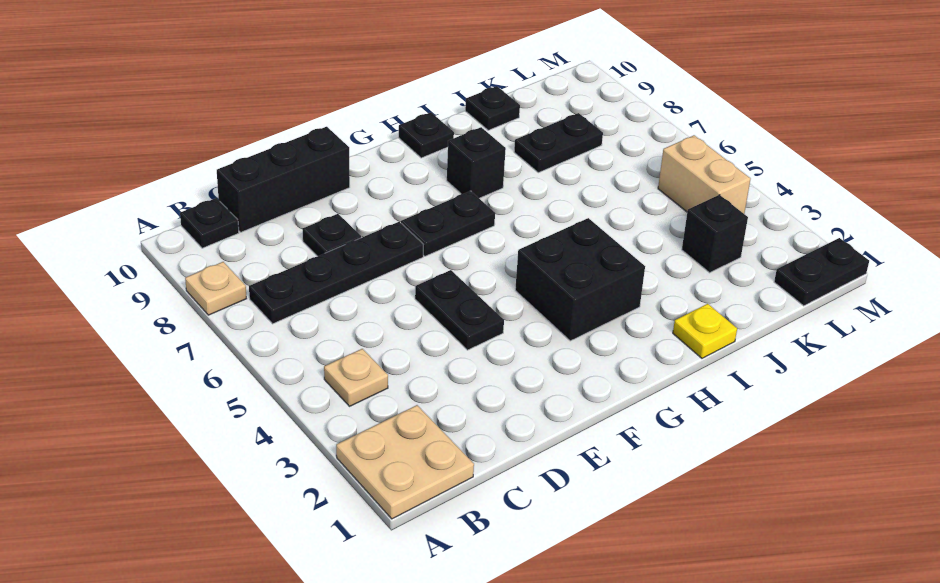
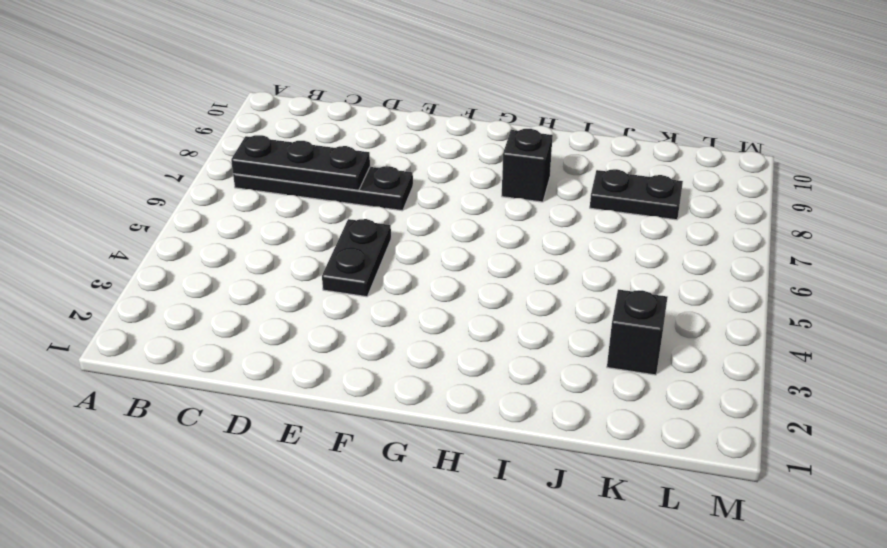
black plate B7:D7 level 2 -> none
none -> tan plate A1:B2 level 1
none -> tan plate A8 level 1
none -> tan plate B4 level 1

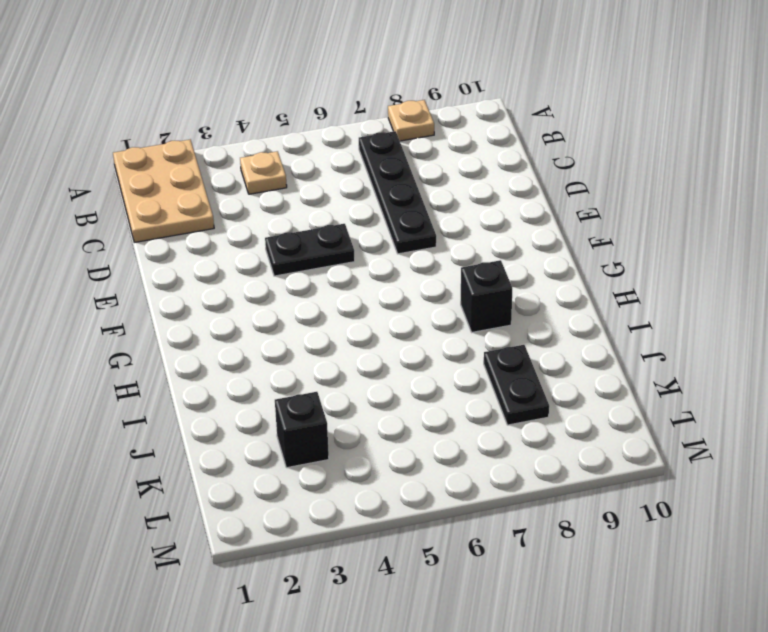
tan plate A1:C2 level 1 -> tan plate A1:B2 level 1
none -> black plate B10 level 1
none -> black brick C10:E10 level 1
none -> black plate D8 level 1

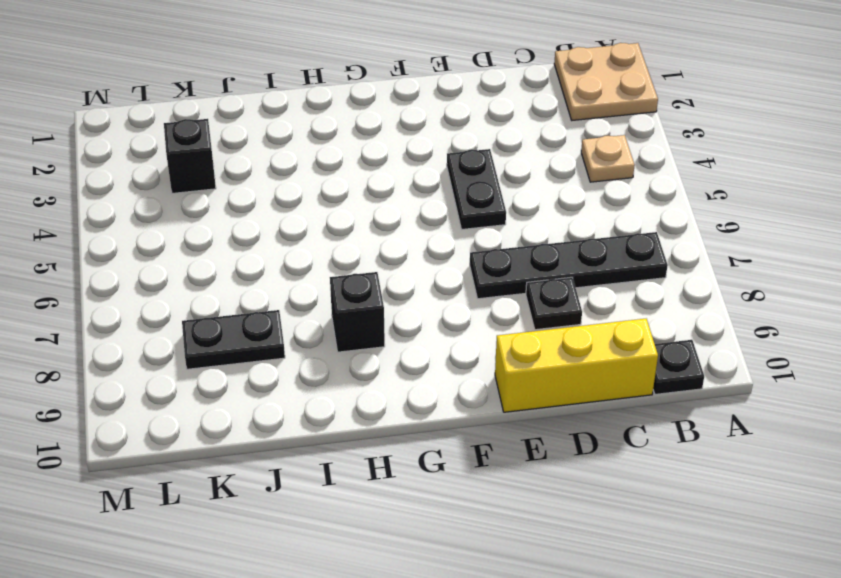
yellow brick C10:E10 level 1 -> black brick C10:E10 level 1
none -> tan plate A8 level 1
none -> black plate F7:G7 level 1
none -> black brick G3:H4 level 1

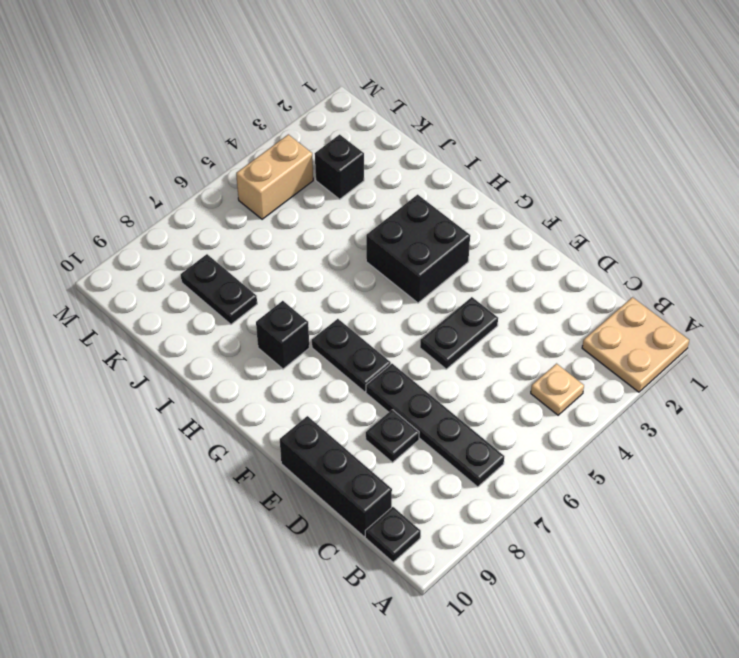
none -> tan plate A8 level 1
none -> black plate H10 level 1
none -> yellow plate I1 level 1

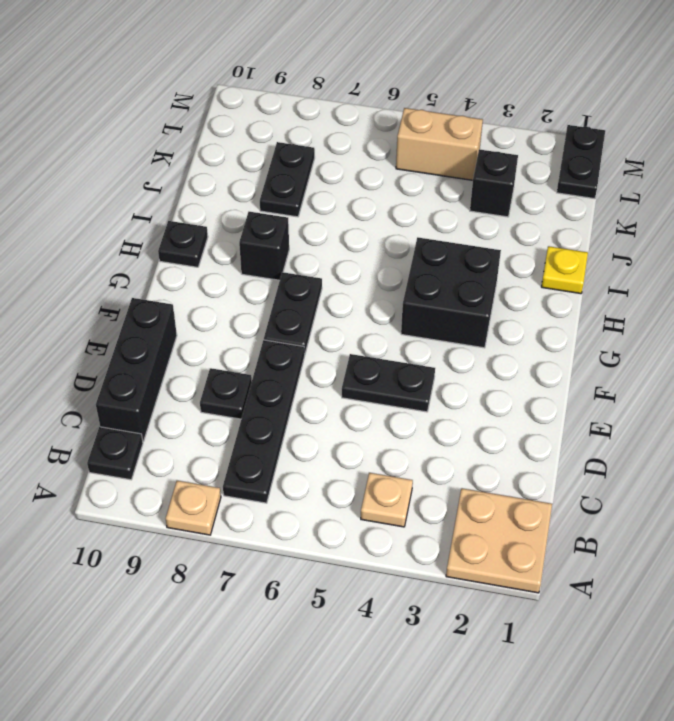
none -> black plate J10 level 1

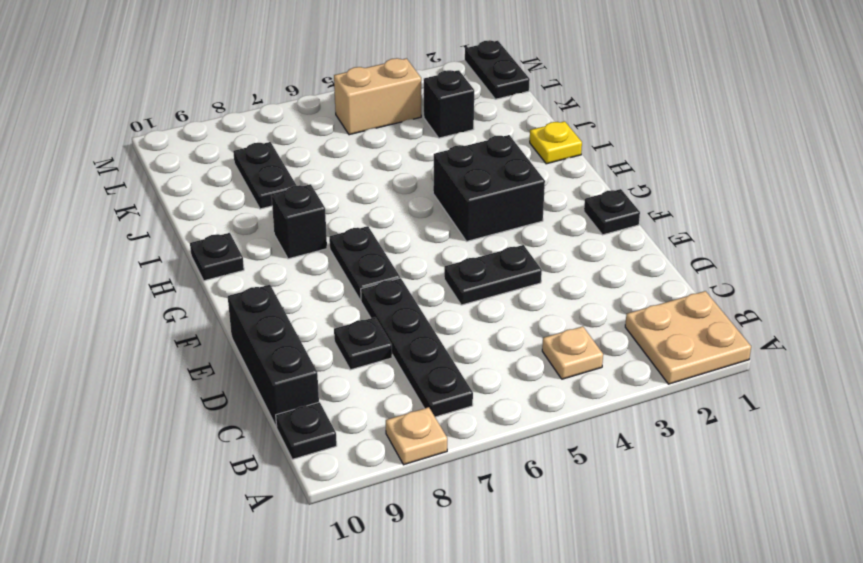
black plate F1 level 1 -> black plate J10 level 1

